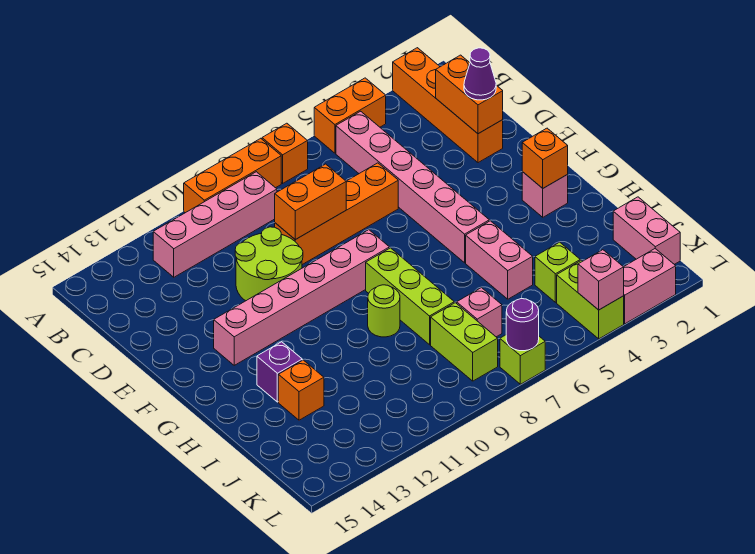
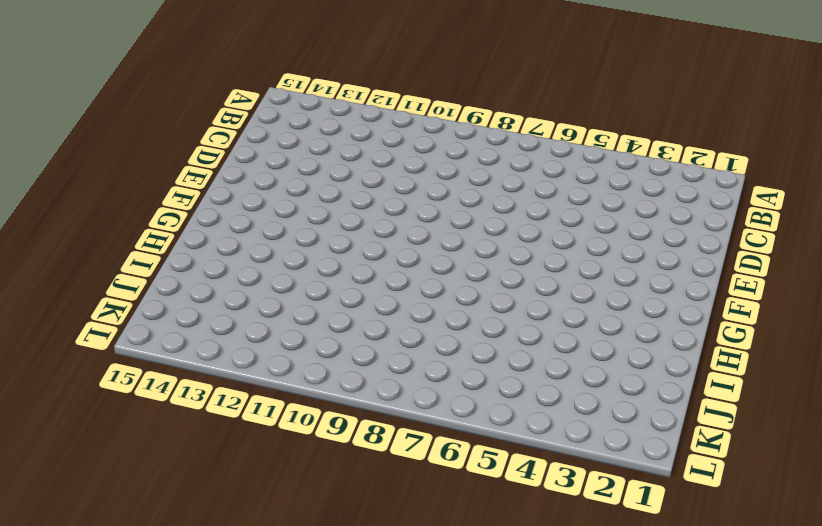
none -> orange brick A2:D2 level 1
none -> orange brick A4:A5 level 1
none -> orange brick A7 level 1

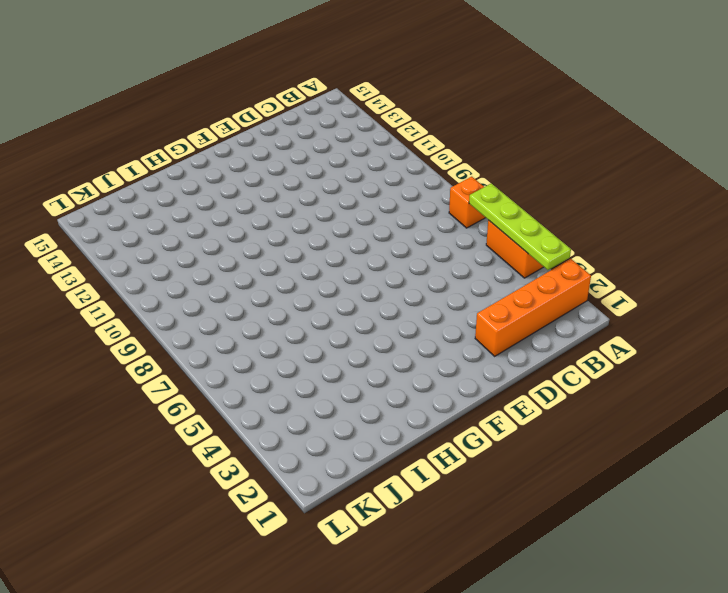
lime plate A3:A6 level 2 -> none
none -> orange brick A8:A10 level 1
none -> pink brick B5:G5 level 1
none -> pink brick B9:B12 level 1

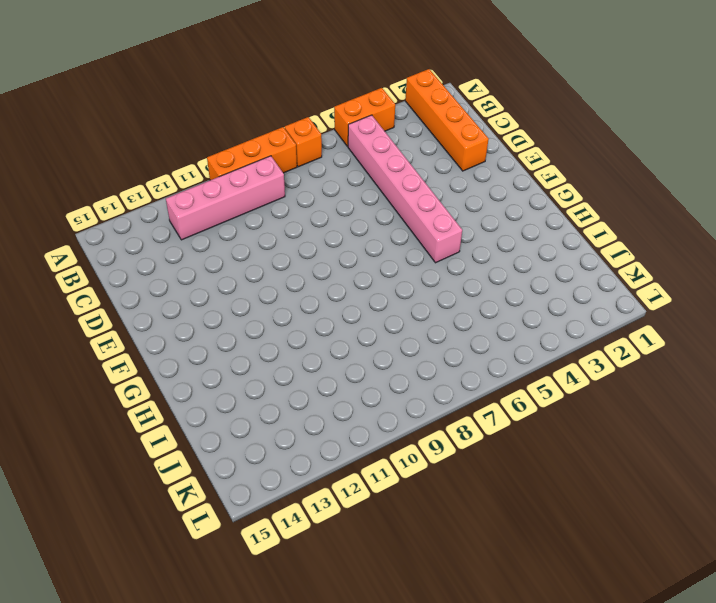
none -> orange brick D6:D9 level 1
none -> lime round brick D10:E11 level 1
none -> pink brick F8:F13 level 1

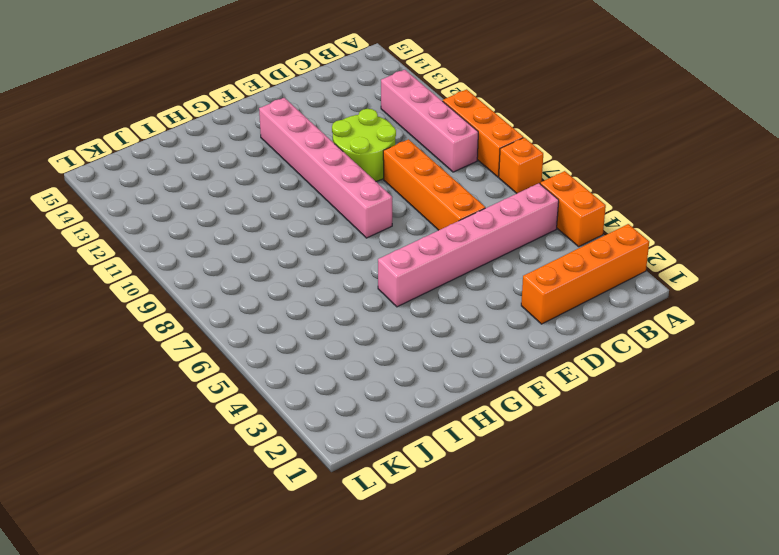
none -> pink brick G2 level 1
none -> lime brick G8:I8 level 1
none -> pink brick H5:I5 level 1

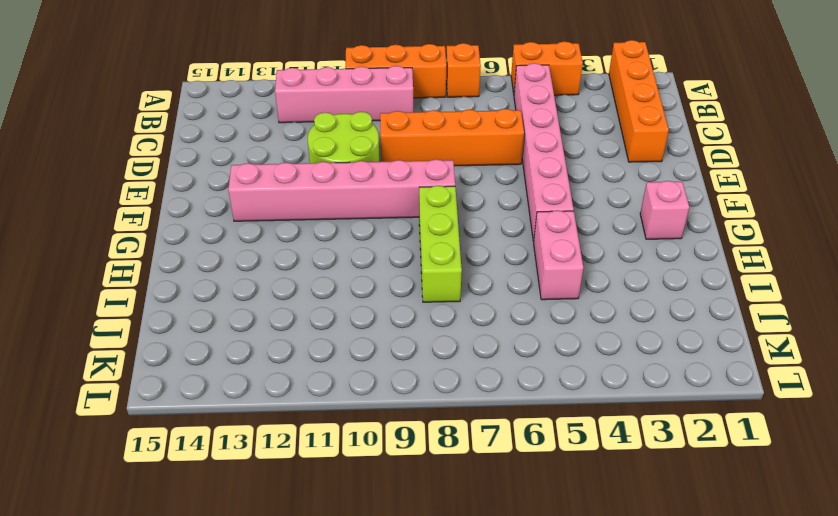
none -> lime round brick H9 level 1
none -> purple brick H13 level 1
none -> orange brick I13 level 1

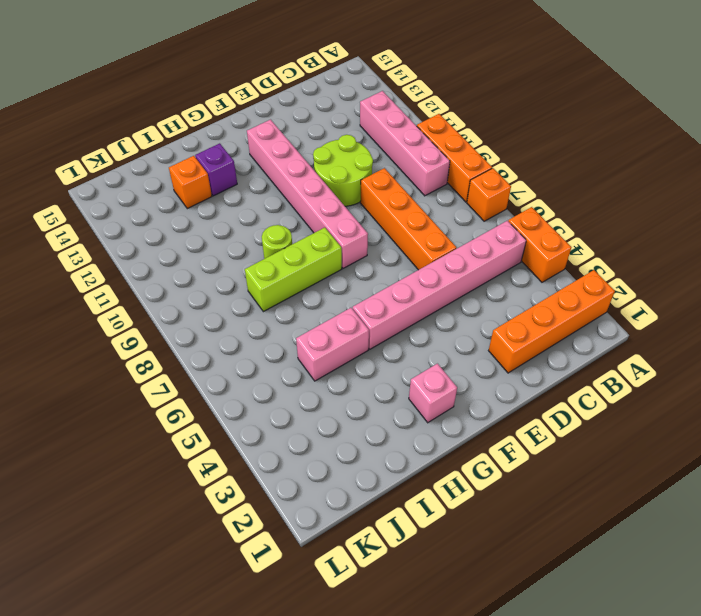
none -> pink brick J1:K1 level 1
none -> lime brick J4 level 1
none -> pink brick J7 level 1

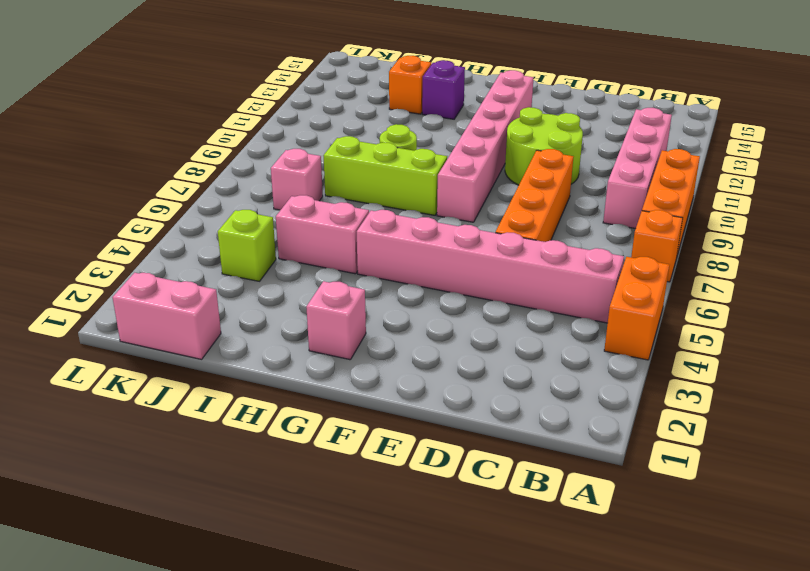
none -> orange brick A2:D2 level 1
none -> lime brick J8:K8 level 1
none -> lime brick K4:L4 level 1

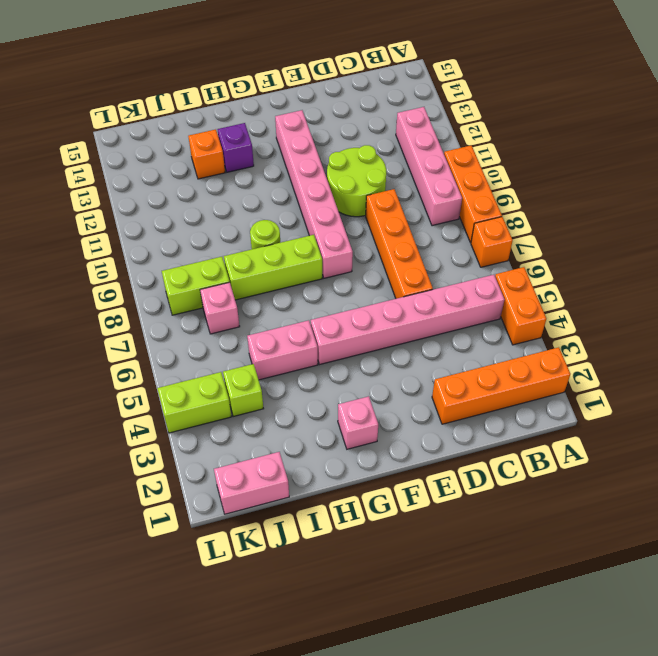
none -> pink brick L2:L3 level 1
none -> lime brick L7 level 1
none -> orange brick C2:D2 level 2

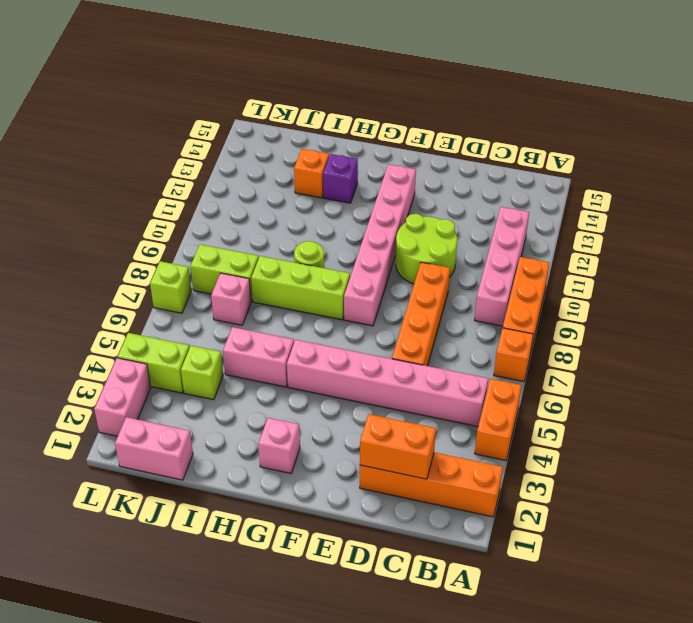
none -> orange brick D8:D9 level 2
none -> orange brick G2 level 2
none -> pink brick L4 level 2

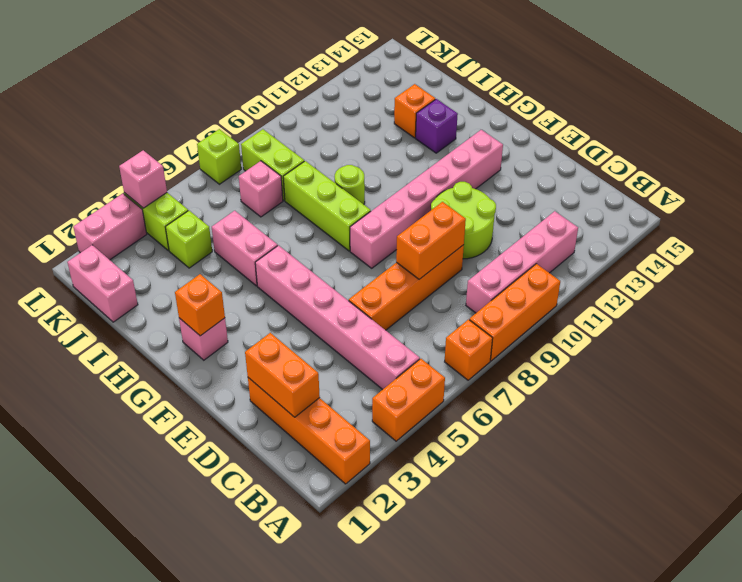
none -> purple round brick L7 level 2
none -> purple cone D2 level 3

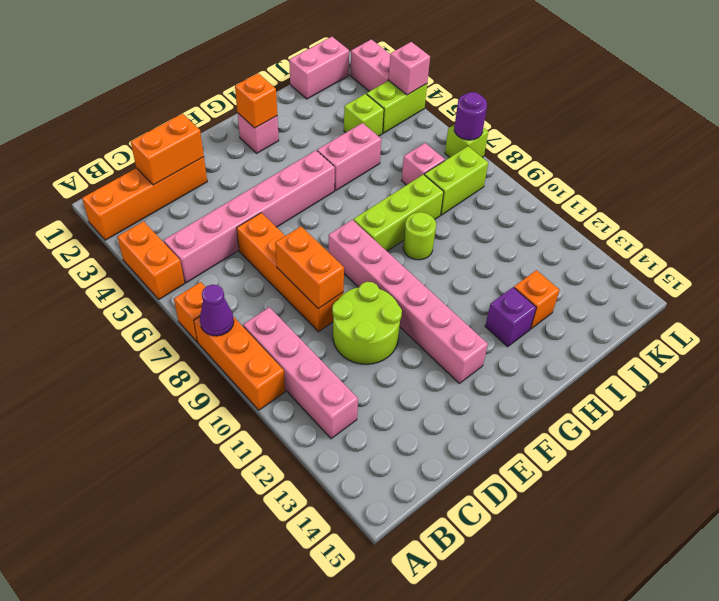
purple cone A8 level 2 -> purple cone D2 level 3

